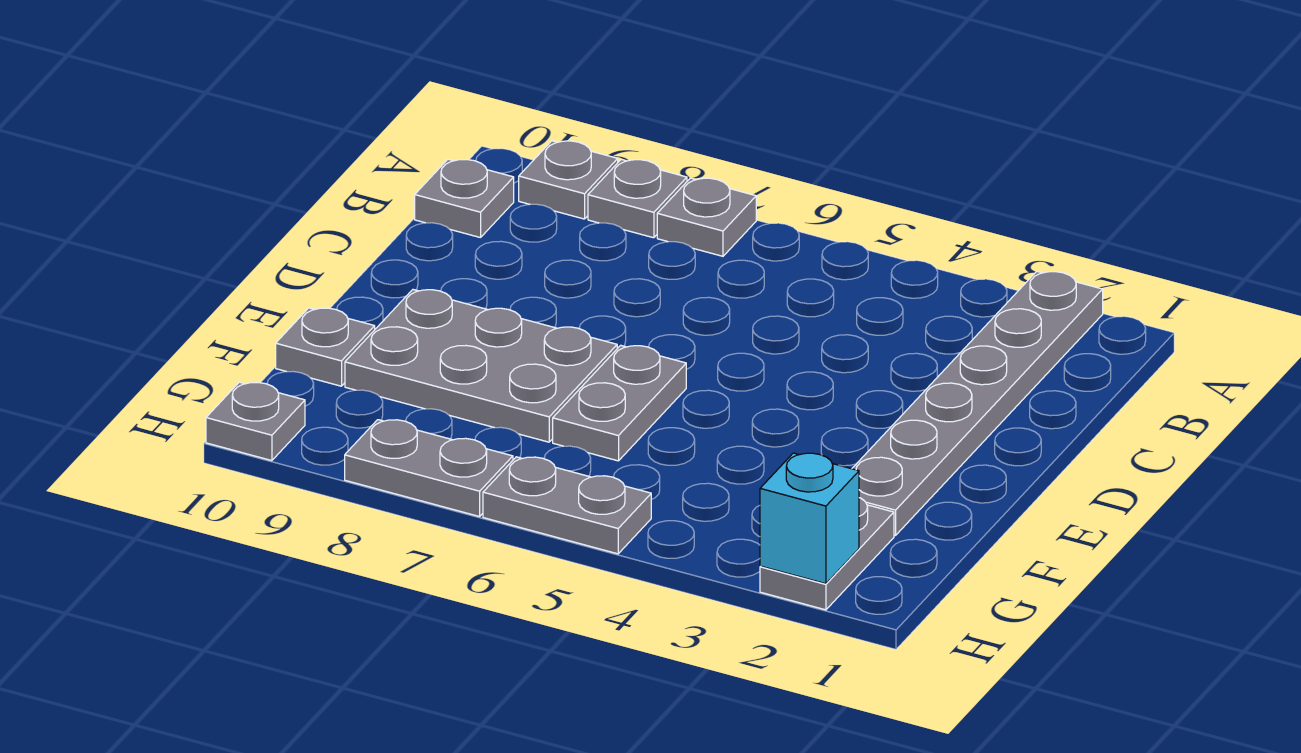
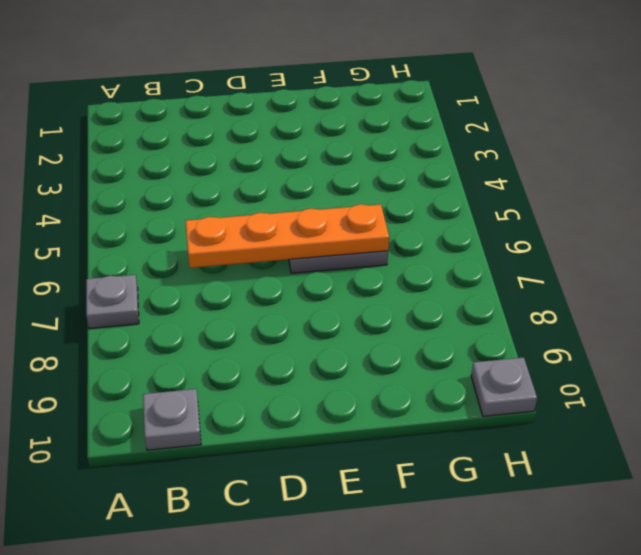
orange plate C6:F6 level 2 -> none
none -> grey plate A2:F2 level 1
none -> grey plate A8 level 1
none -> grey plate A9 level 1

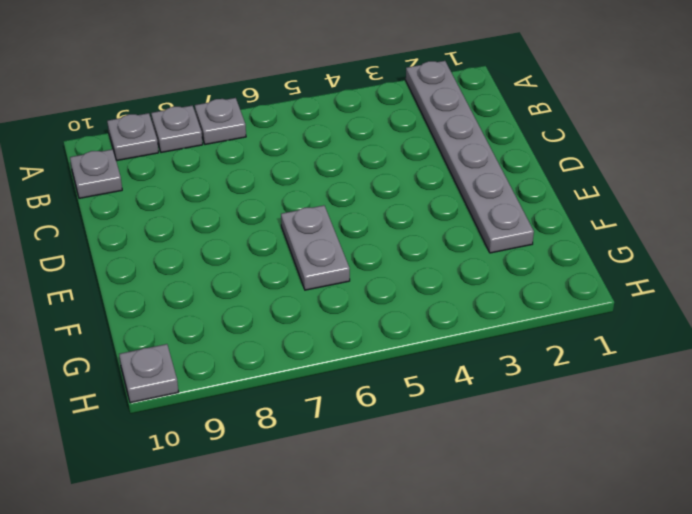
none -> grey plate E7:F9 level 1
none -> grey plate F10 level 1
none -> grey plate G2:H2 level 1

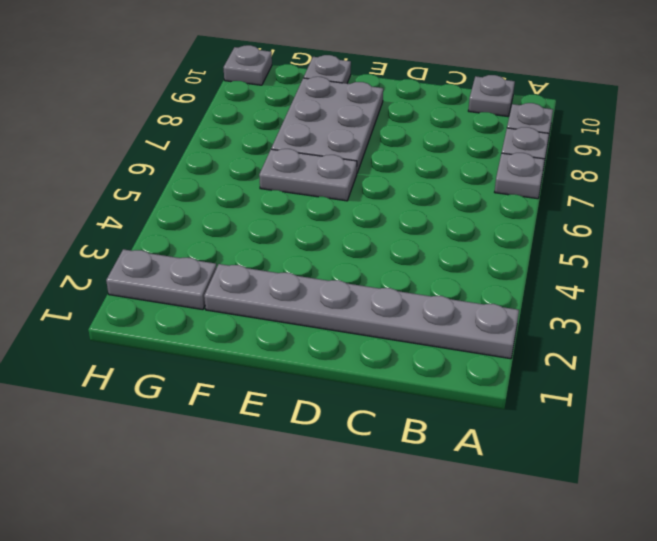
none -> grey plate H5:H6 level 1
none -> grey plate H7:H8 level 1
none -> cyan brick H2 level 2

